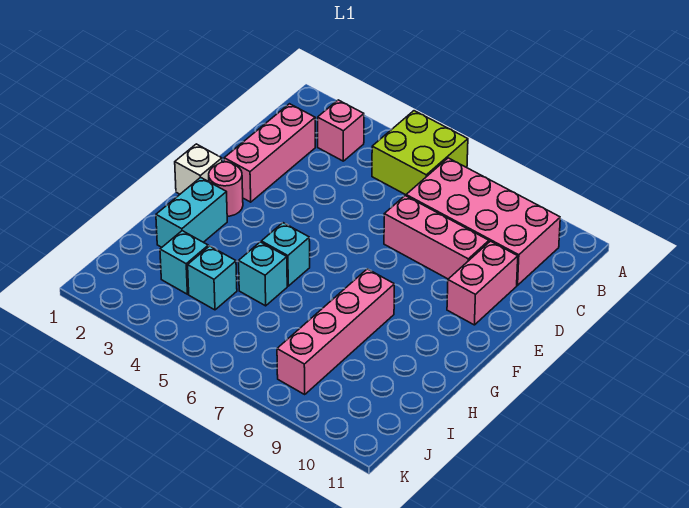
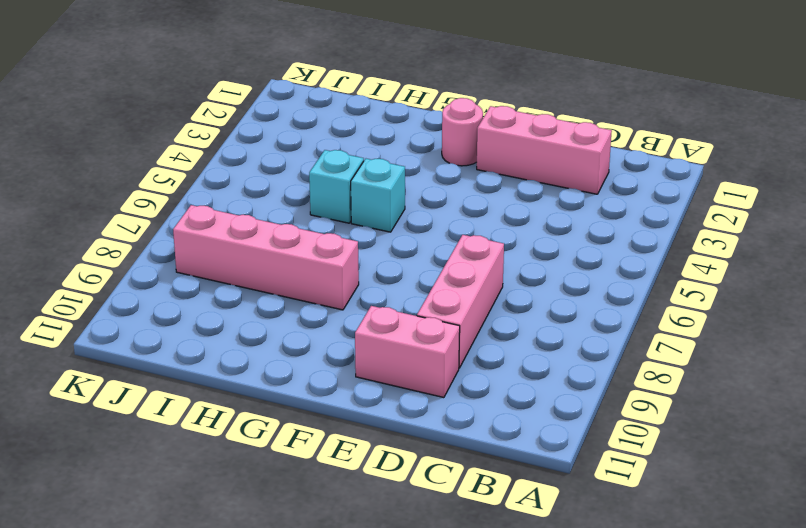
none -> lime brick A5:B6 level 1
none -> pink brick B3 level 1
none -> pink brick B7:C10 level 1

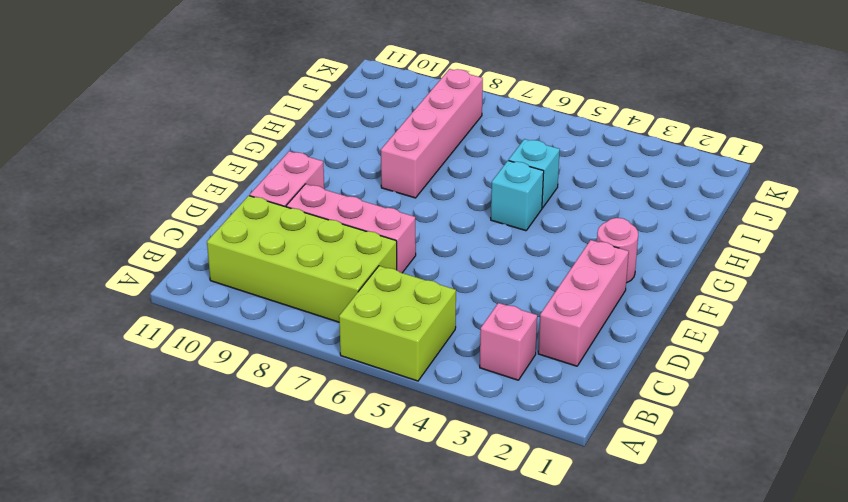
lime brick B7:C10 level 1 -> pink brick B7:C10 level 1
none -> white brick F1 level 1
none -> cyan brick G2:H2 level 1
none -> cyan brick I3 level 1

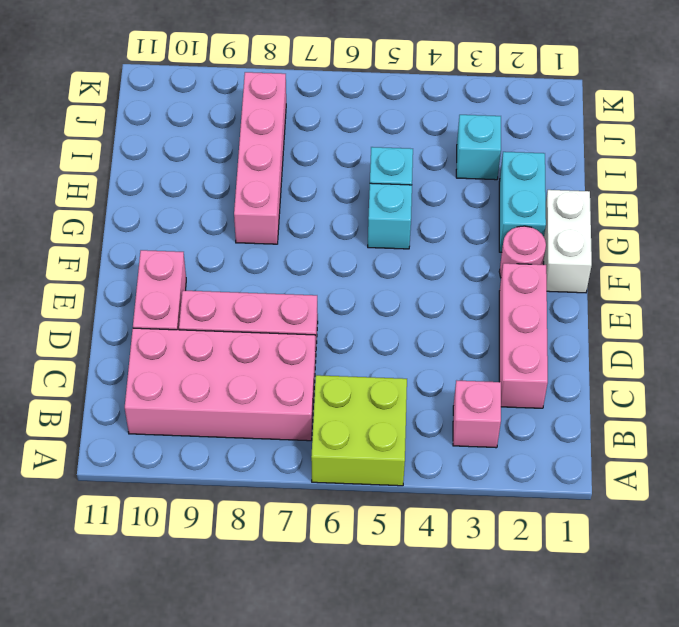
white brick F1:G1 level 1 -> white brick F1 level 1
none -> cyan brick I4 level 1

